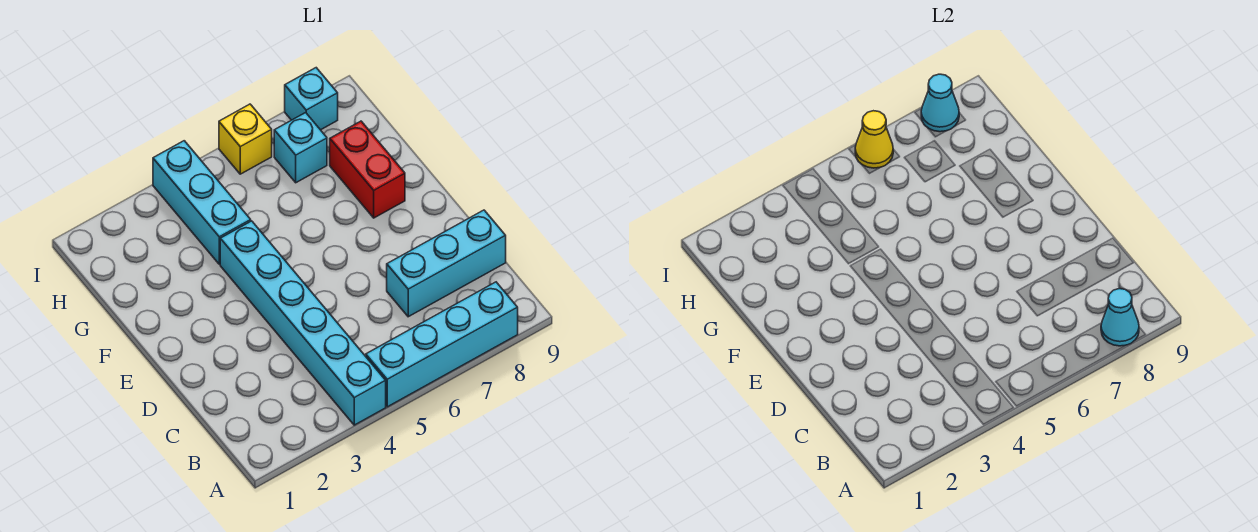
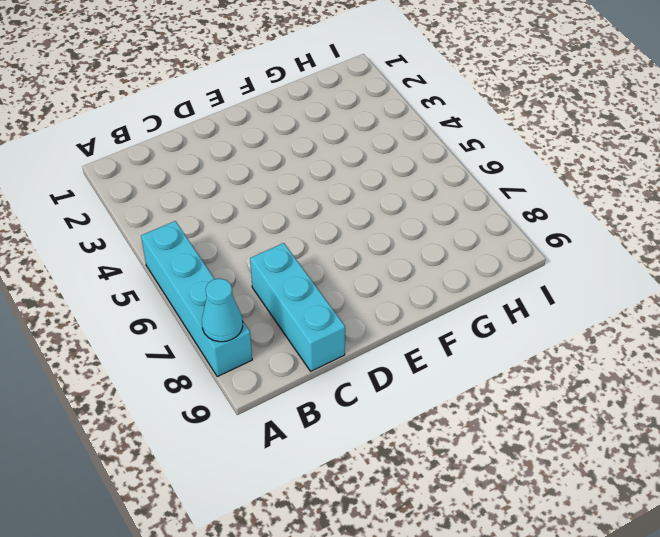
none -> cyan brick A4:F4 level 1
none -> red brick F8:G8 level 1

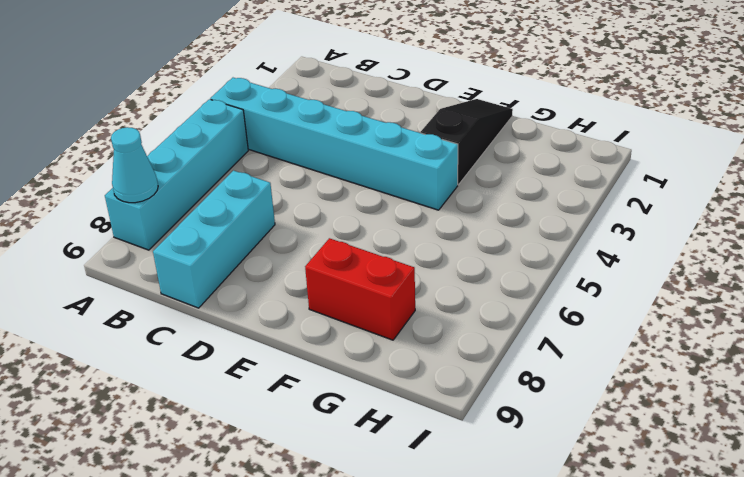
black slope F1:F3 level 1 top 3 -> none
none -> cyan brick G4:I4 level 1
none -> cyan brick H7 level 1

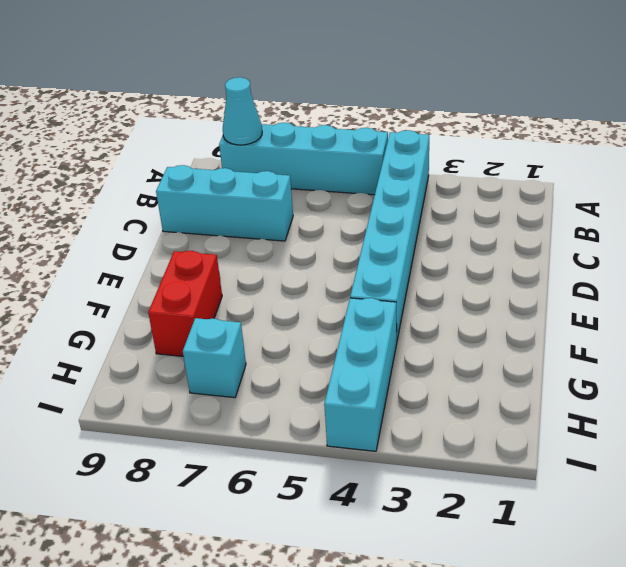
none -> yellow brick I6 level 1
none -> cyan brick I8 level 1

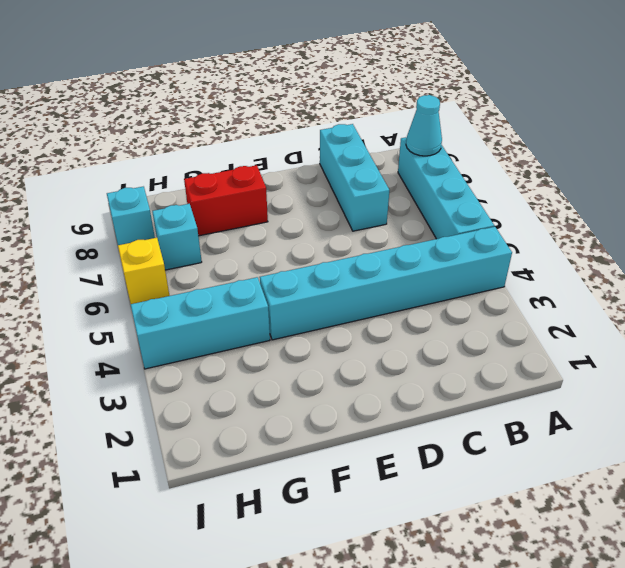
none -> yellow cone I6 level 2
none -> cyan cone I8 level 2

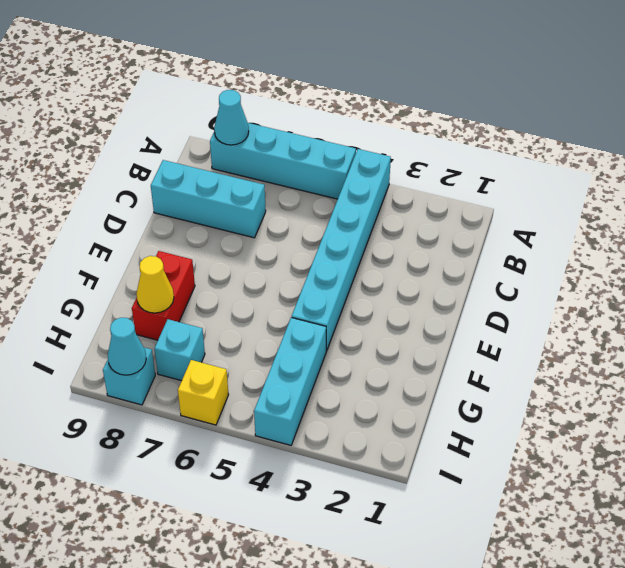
yellow cone G8 level 2 -> yellow cone I6 level 2

